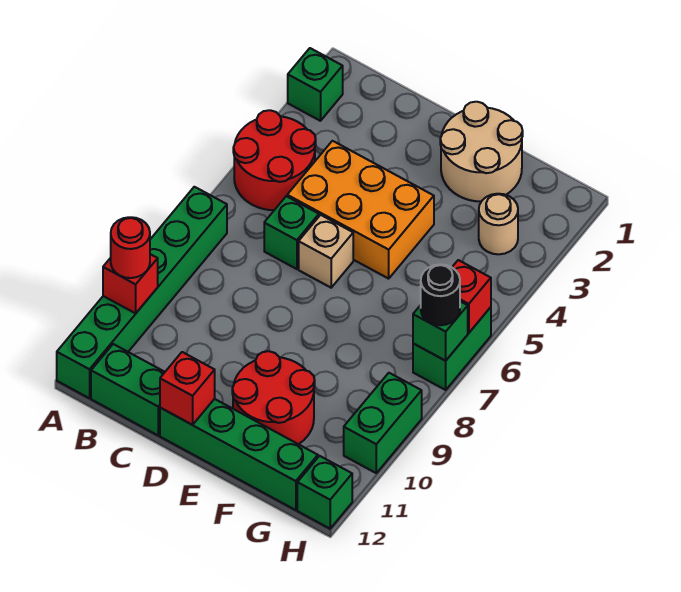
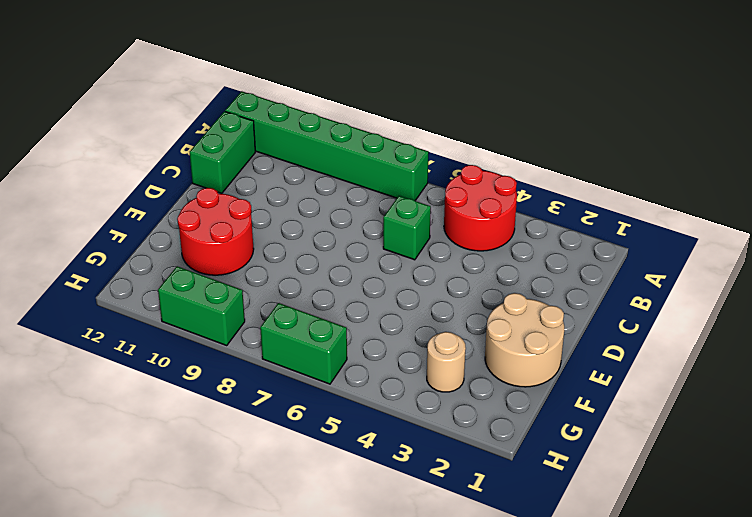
none -> green brick A2 level 1
none -> orange brick C4:E5 level 1
none -> tan brick D6 level 1

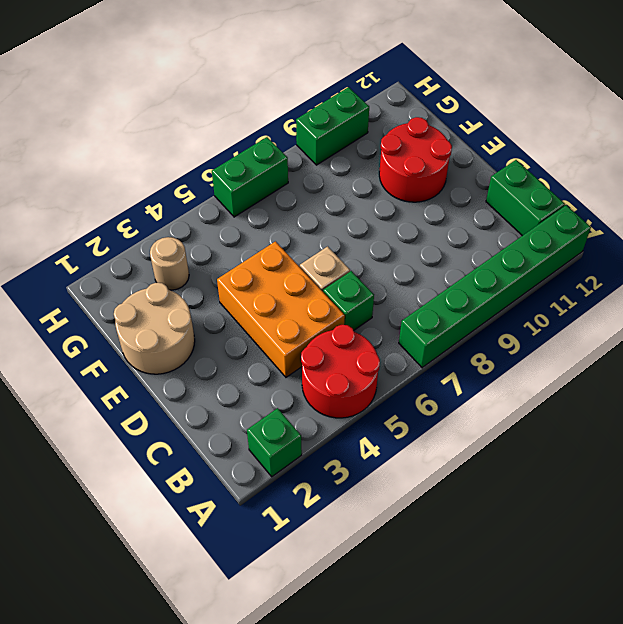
none -> green brick D12:G12 level 1
none -> green brick H12 level 1
none -> red brick A10 level 2

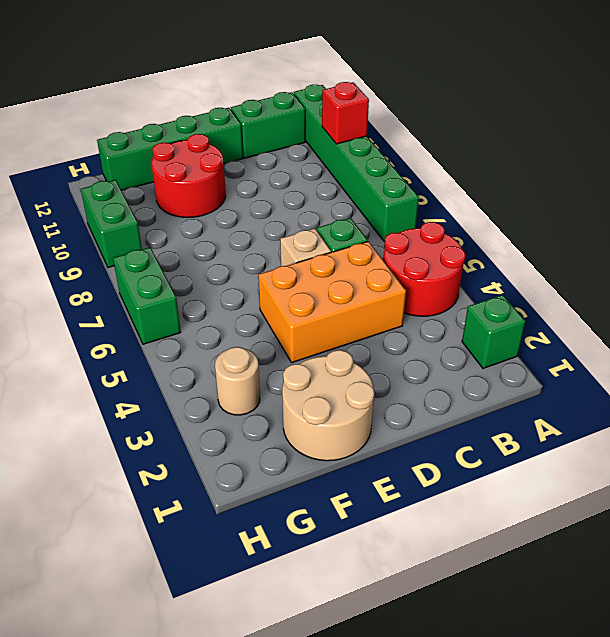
none -> green brick H12 level 1
none -> red brick D12 level 2
none -> red brick H6 level 2

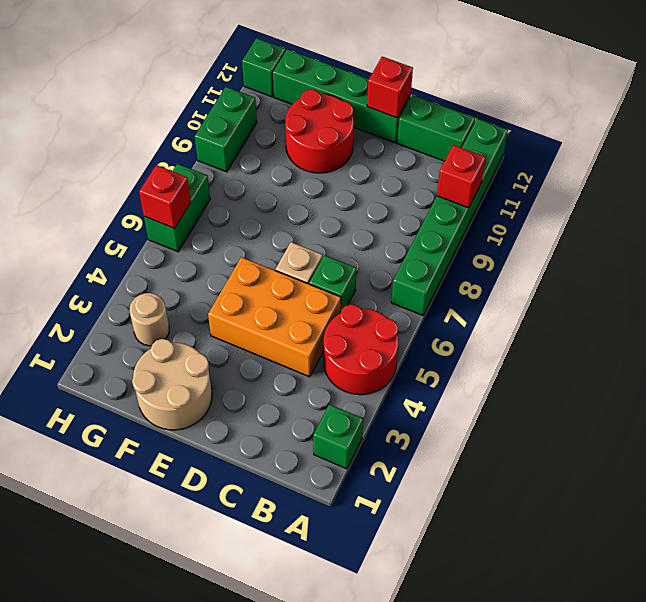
none -> green brick H7 level 2
none -> red round brick A10 level 3
none -> black round brick H7 level 3

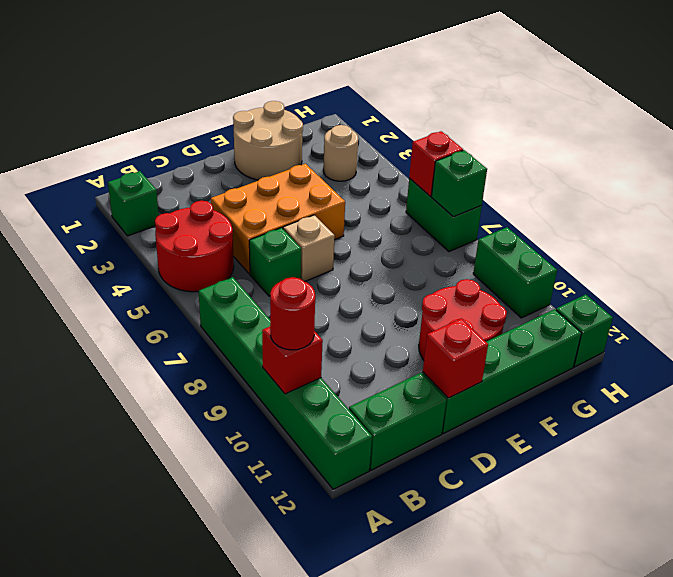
none -> black round brick H7 level 3

